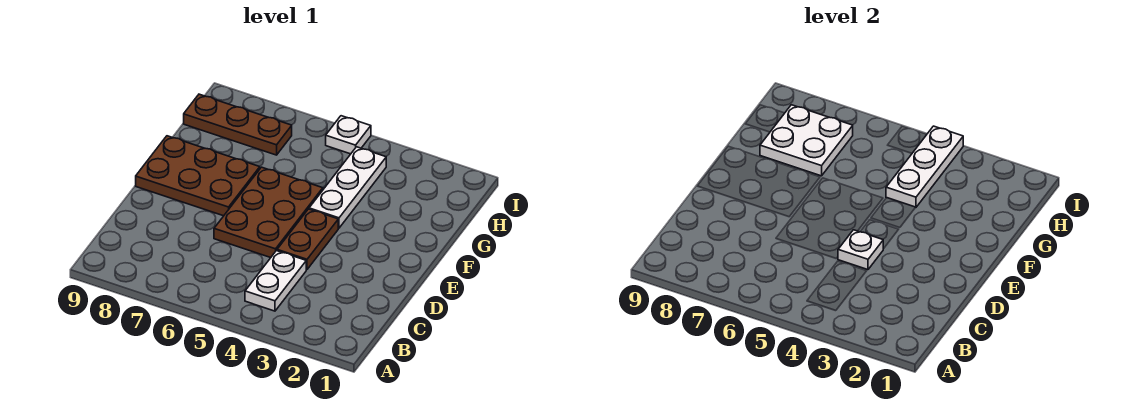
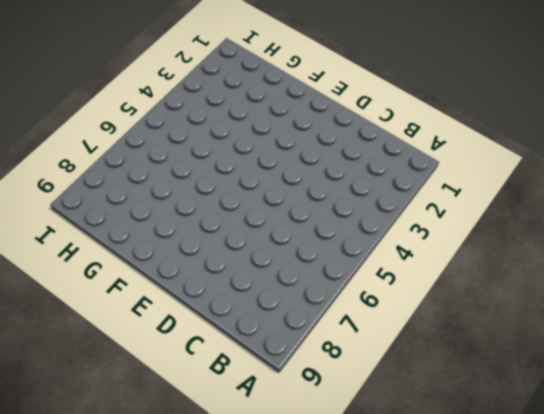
none -> white plate B4:C4 level 1
none -> brown plate D4:E4 level 1

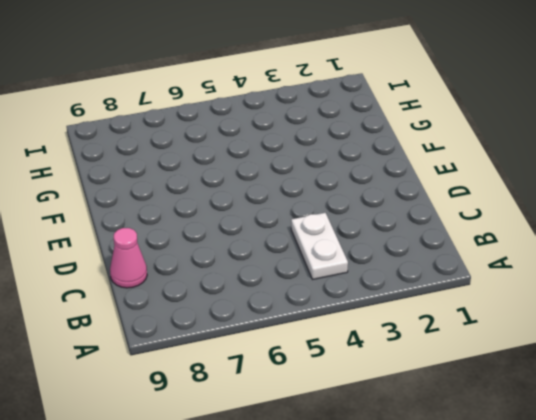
pink cone C9 level 1 -> none
none -> brown plate D4:E4 level 1
none -> brown plate D5:F6 level 1

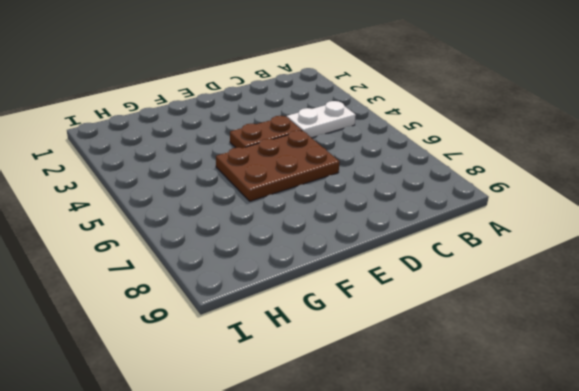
none -> brown plate E7:F9 level 1
none -> white plate F4:H4 level 1

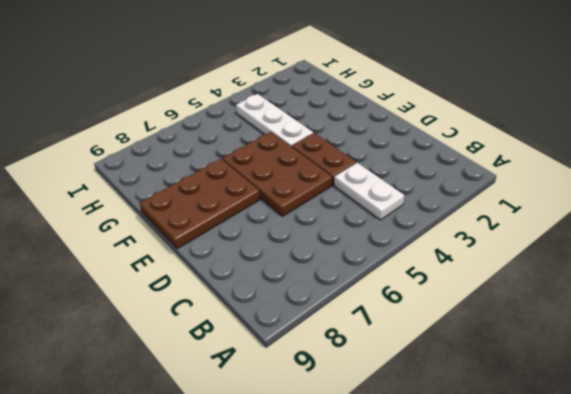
none -> brown plate H7:H9 level 1
none -> white plate I5 level 1

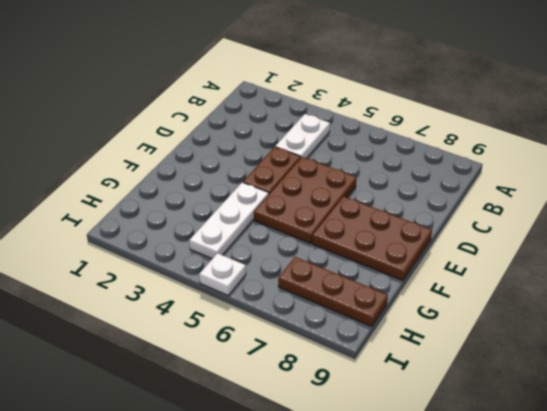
none -> white plate D4 level 2
none -> white plate G4:I4 level 2

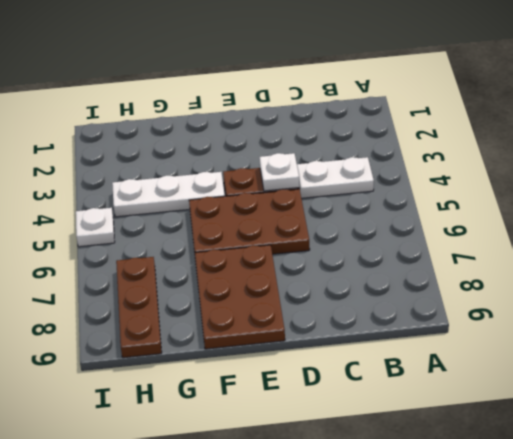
none -> white plate G4:I4 level 2
none -> white plate G7:H8 level 2

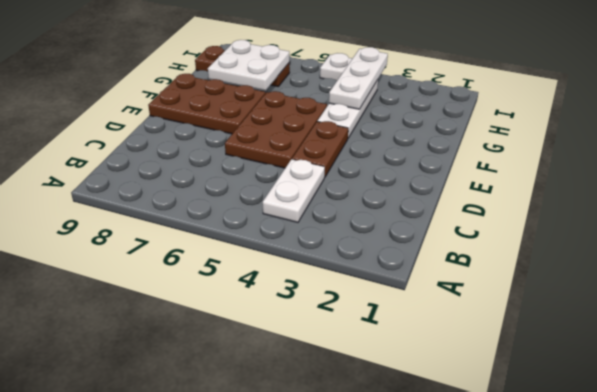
none -> white plate D4 level 2

